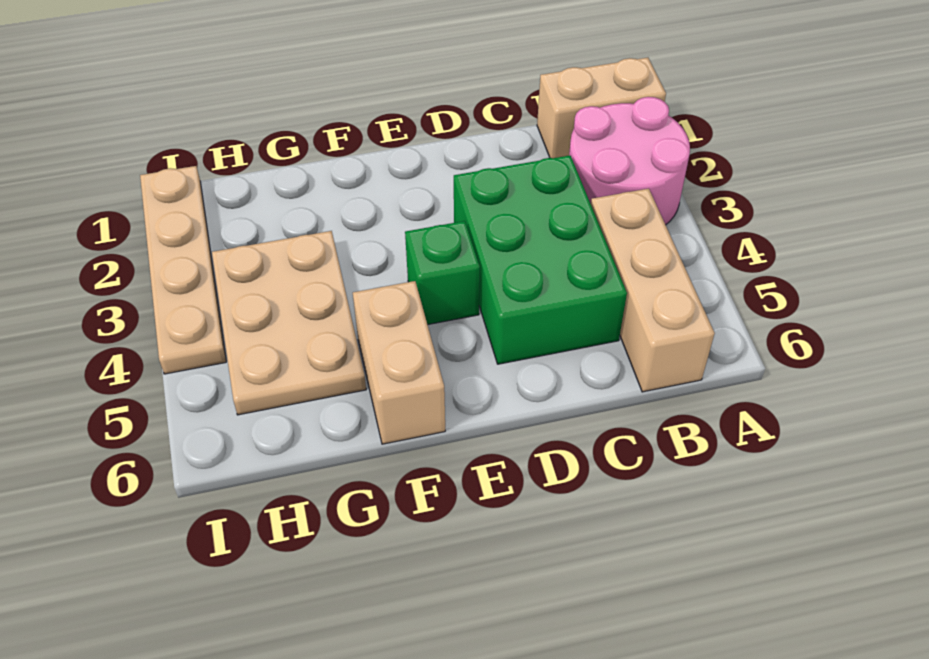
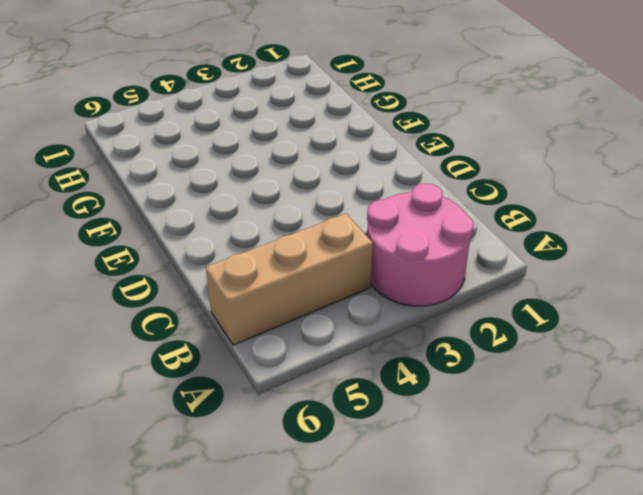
none -> tan brick A1:B1 level 1
none -> green brick C3:D5 level 1

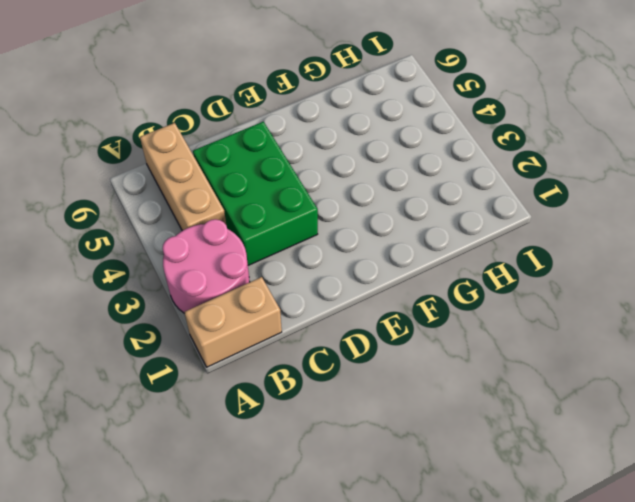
none -> green brick E4 level 1
none -> tan brick F5:F6 level 1

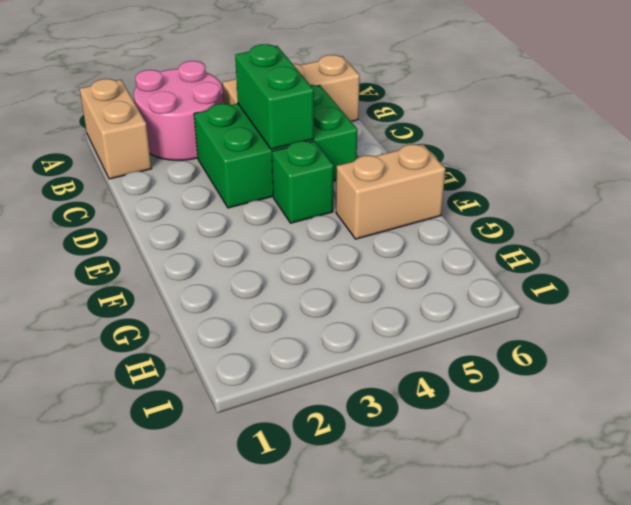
green brick C4:D4 level 2 -> none
none -> tan plate G3:H5 level 1
none -> tan plate I1:I4 level 1

